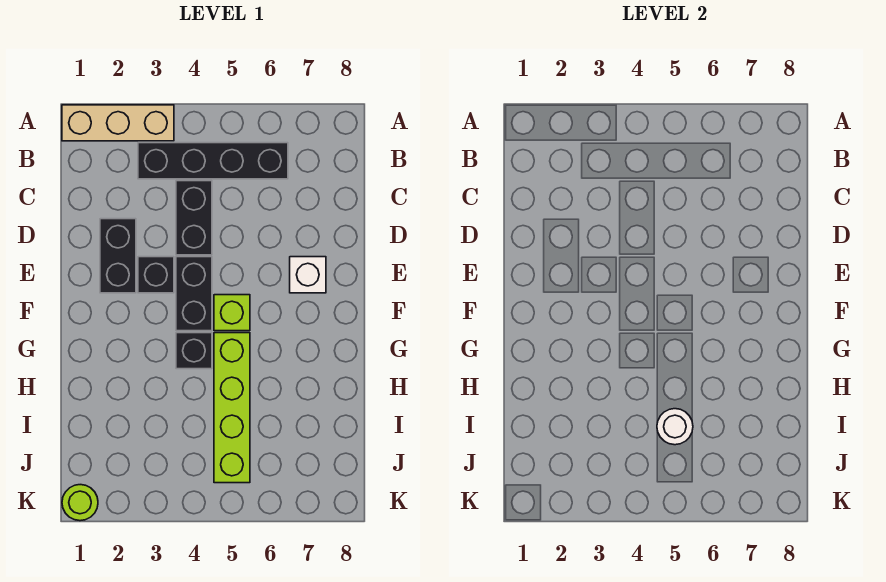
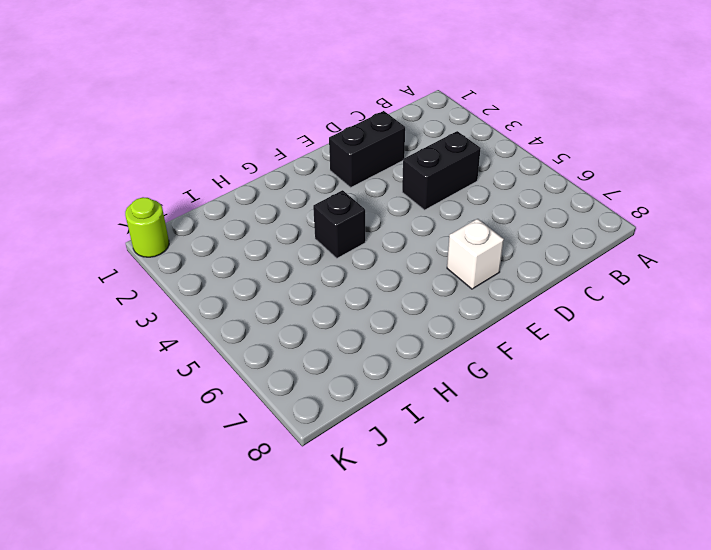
none -> tan brick A1:A3 level 1
none -> black brick B3:B6 level 1
none -> black brick E3 level 1

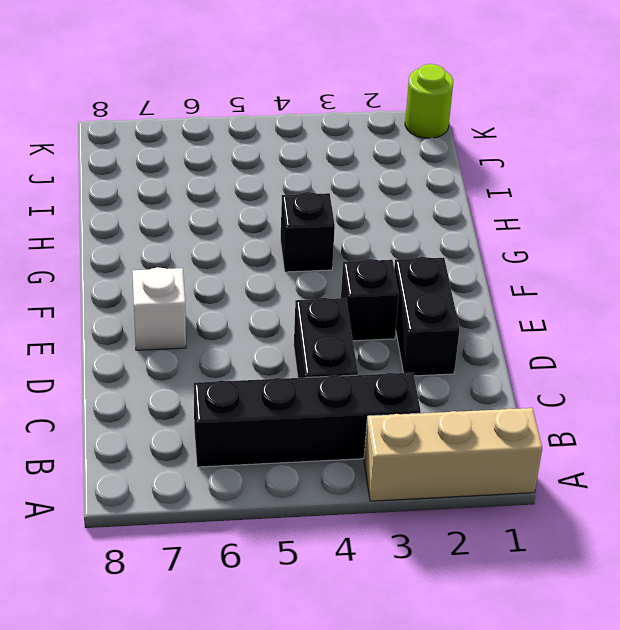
none -> black brick E4:F4 level 1
none -> lime brick F5 level 1
none -> lime brick G5:J5 level 1

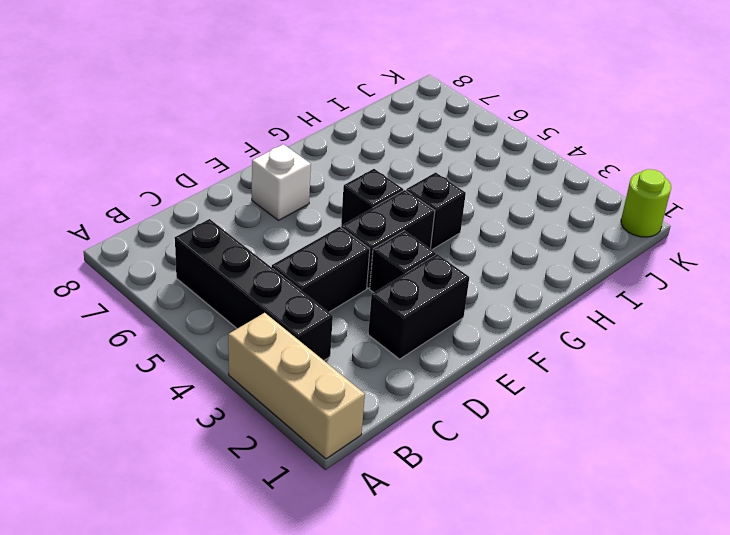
black brick F5 level 1 -> lime brick F5 level 1
none -> lime brick G5:J5 level 1
none -> white round brick I5 level 2

